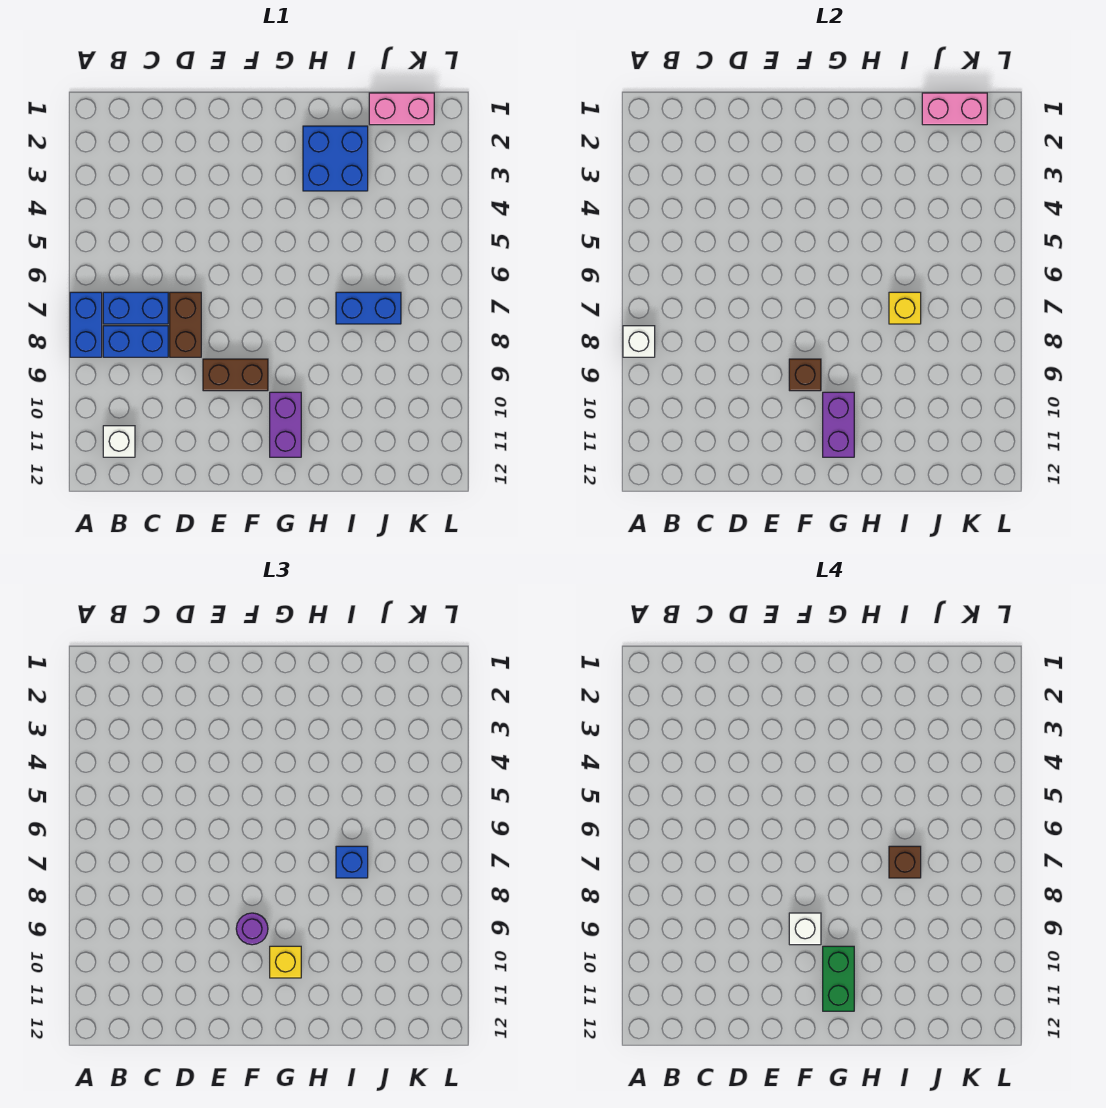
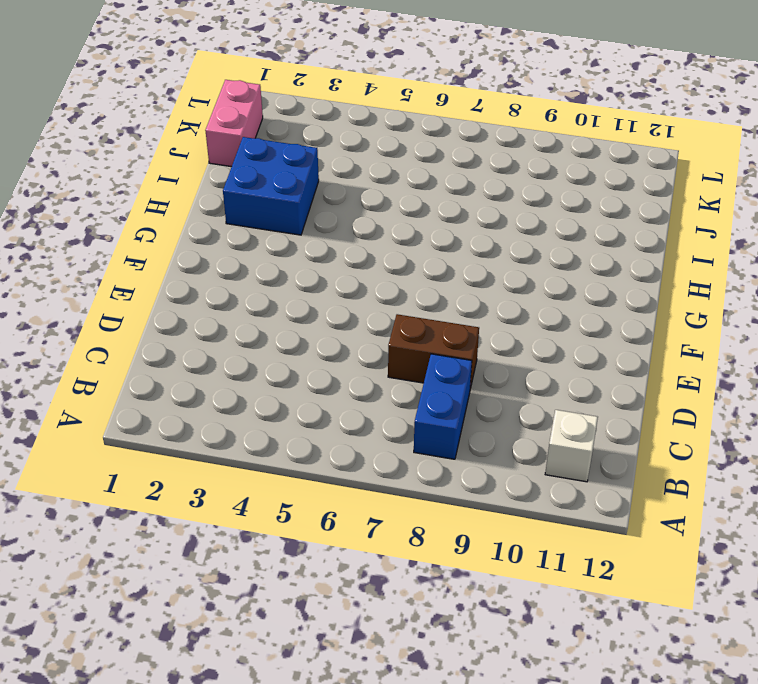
none -> blue brick A7:A8 level 1
none -> blue brick B7:C7 level 1
none -> brown brick E9:F9 level 1

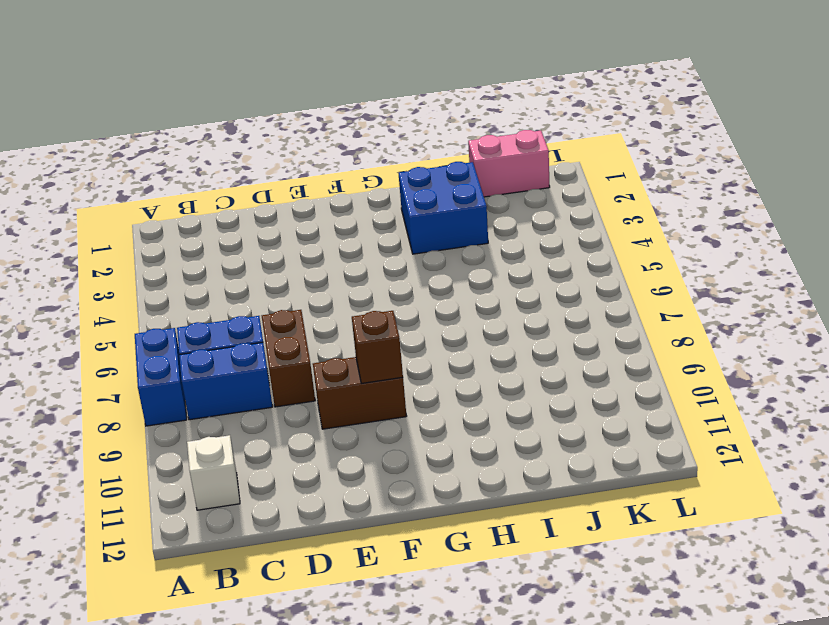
none -> purple brick G10:G11 level 1
none -> blue brick I7:J7 level 1
none -> white brick A8 level 2

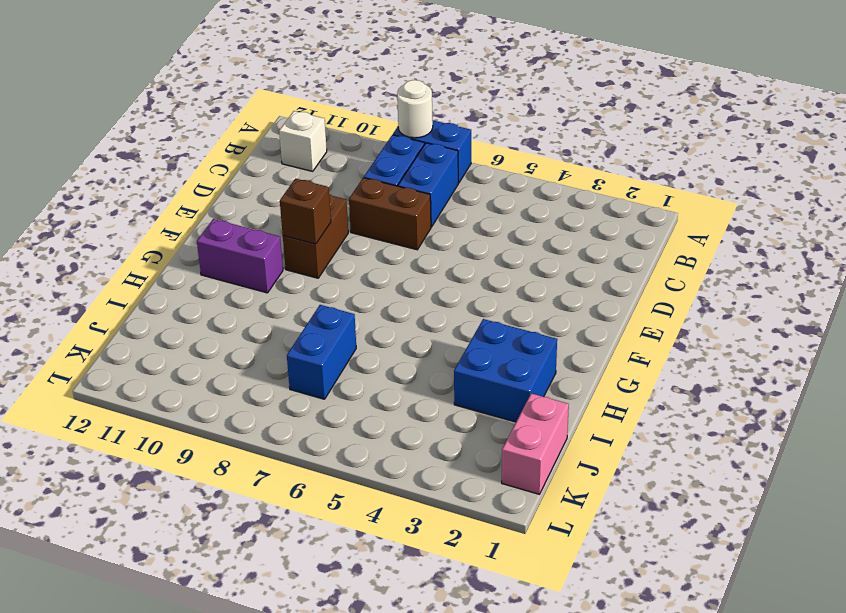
white round brick A8 level 2 -> white brick A8 level 2
none -> purple brick G10:G11 level 2
none -> yellow brick I7 level 2
none -> pink brick J1:K1 level 2

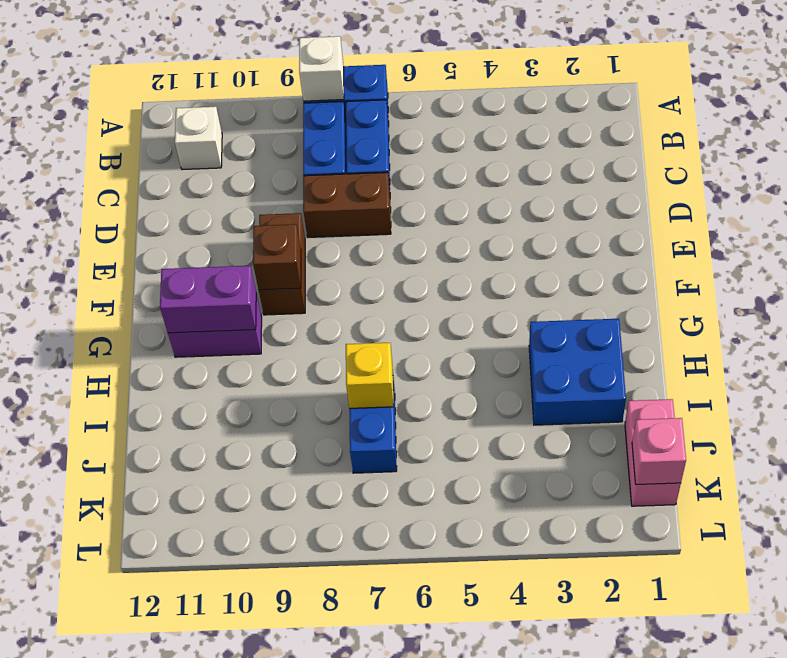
pink brick K1 level 2 -> pink brick J1:K1 level 2
none -> purple round brick F9 level 3
none -> yellow brick G10 level 3
none -> blue brick I7 level 3

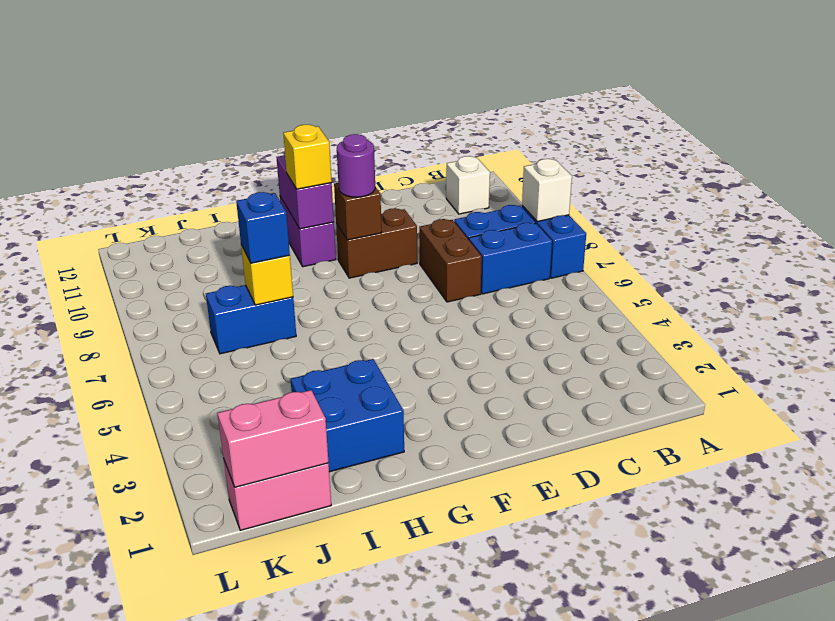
none -> white brick F9 level 4
none -> green brick G10:G11 level 4
none -> brown brick I7 level 4

